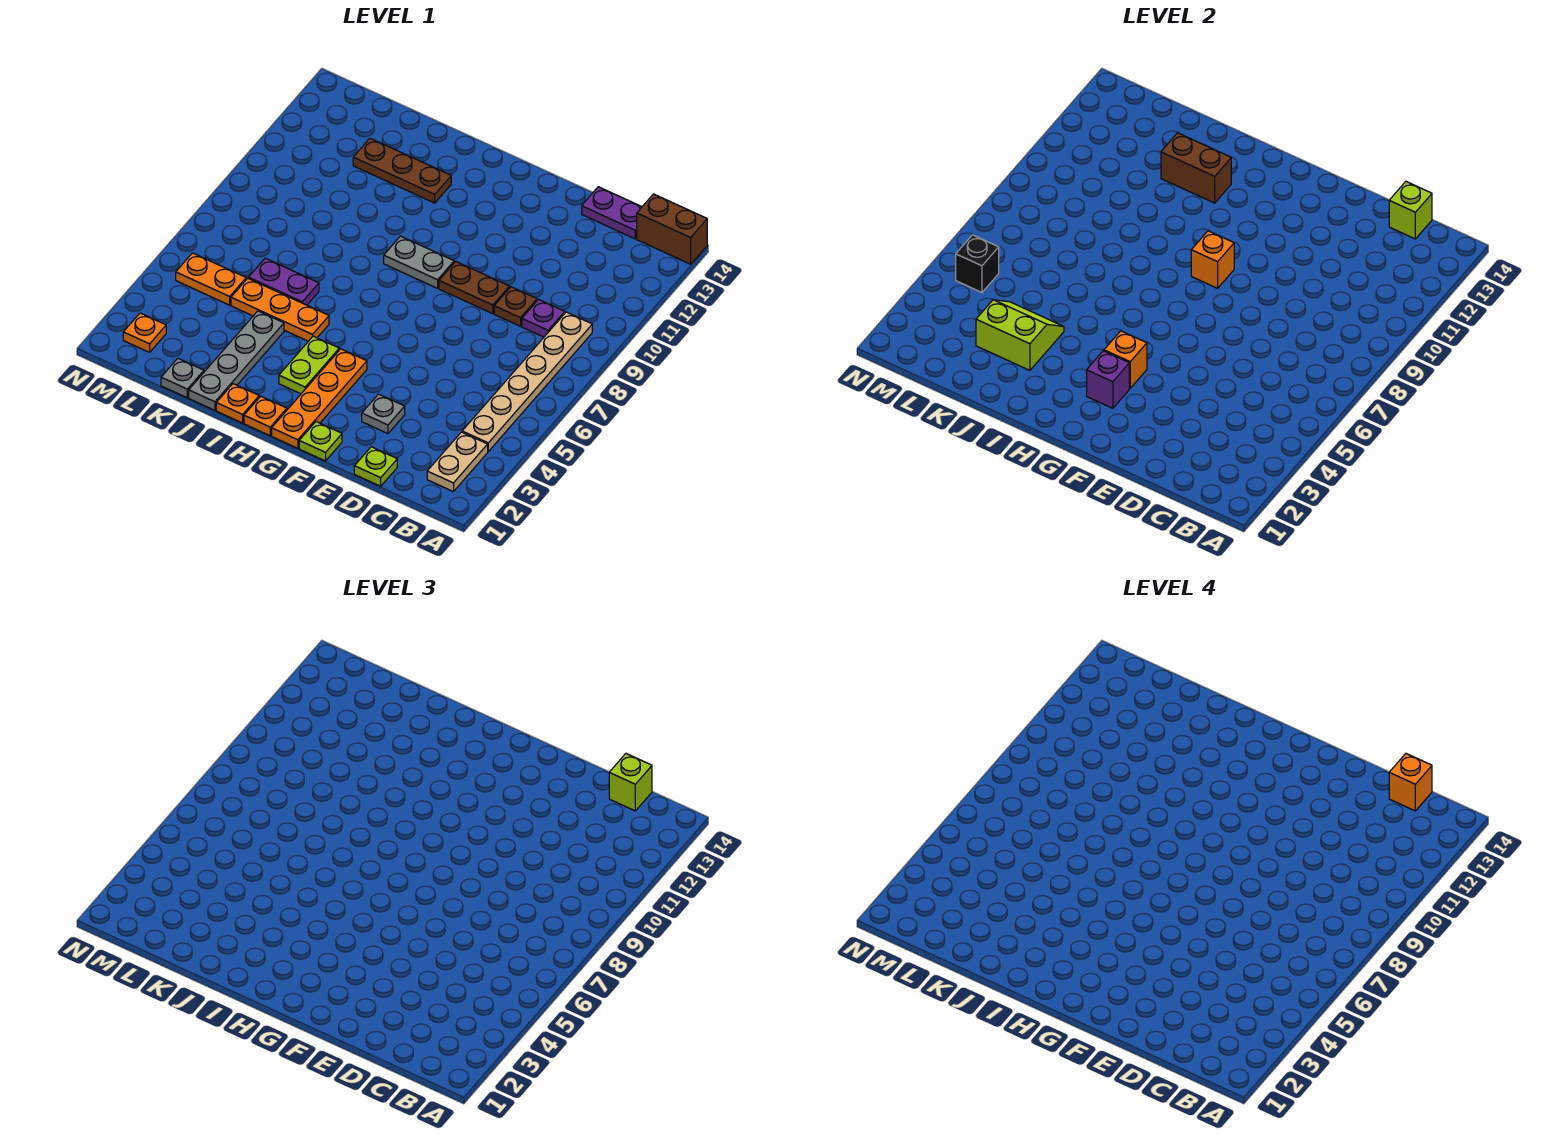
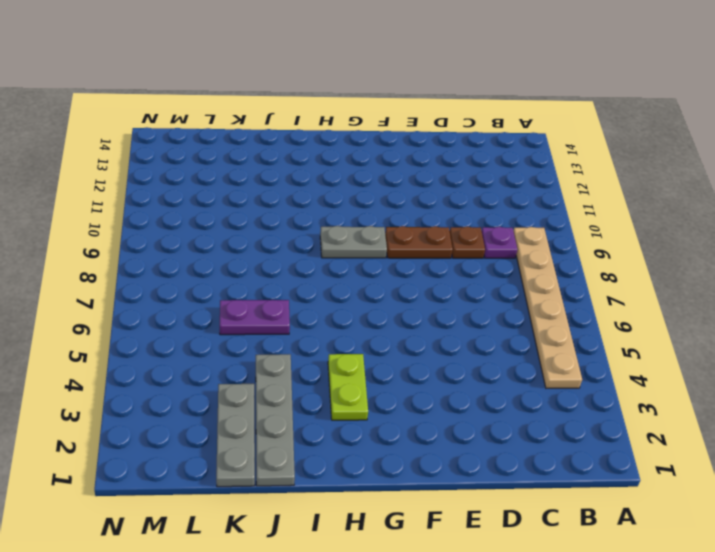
grey plate K1:K3 level 1 -> grey plate K1 level 1
none -> brown brick A14:B14 level 1
none -> tan plate B2:B3 level 1
none -> purple plate C14:D14 level 1
none -> lime plate D1 level 1

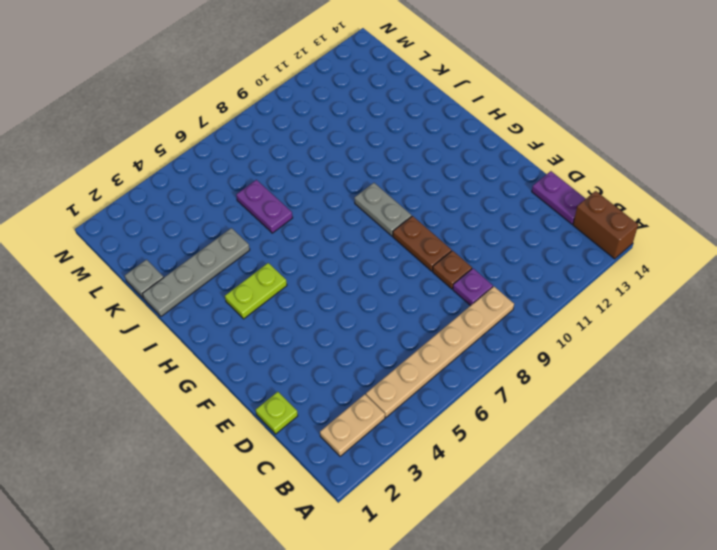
none -> grey plate E3 level 1
none -> lime plate F1 level 1
none -> orange plate G1:G4 level 1
none -> orange plate H1 level 1

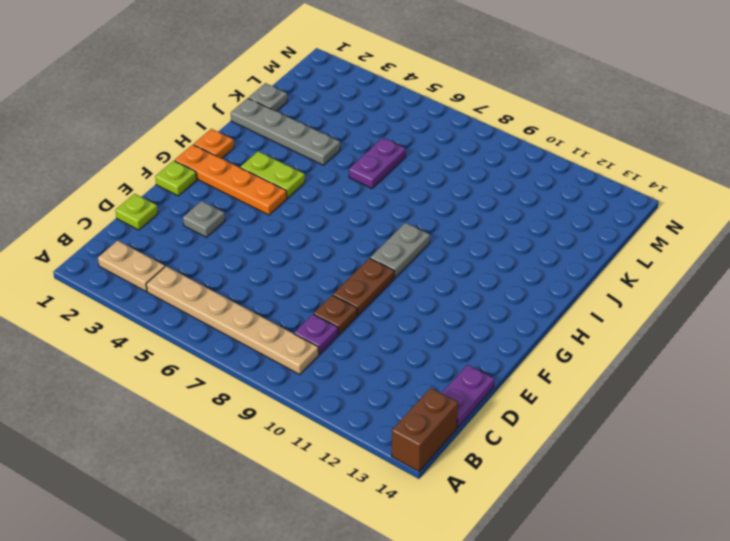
none -> orange plate I1 level 1
none -> orange plate I5:K5 level 1
none -> brown plate I12:K12 level 1
none -> orange plate L5:M5 level 1

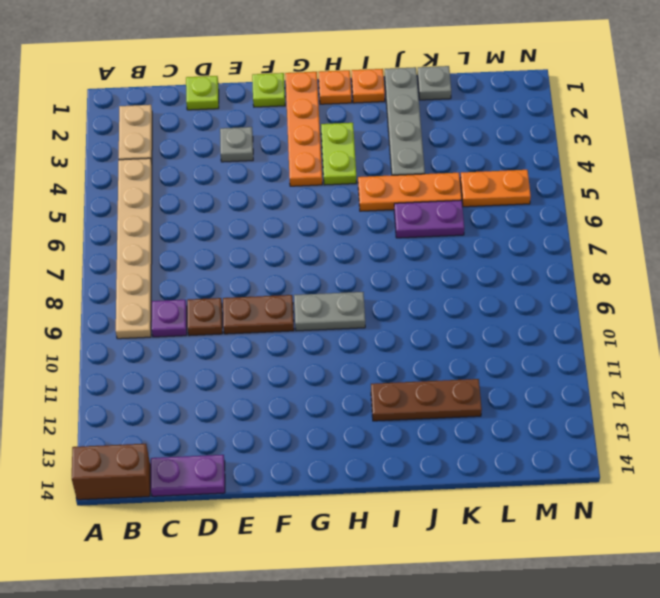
none -> orange plate M2 level 1
none -> lime brick C14 level 2
none -> purple brick G3 level 2
none -> orange brick G4 level 2

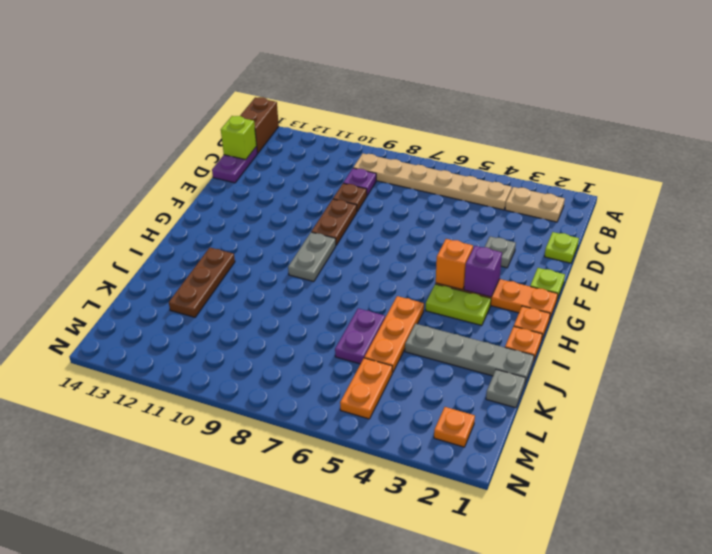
none -> orange brick G9 level 2
none -> brown brick I12:J12 level 2
none -> lime slope J3:K4 level 2 top 3
none -> black brick M5 level 2

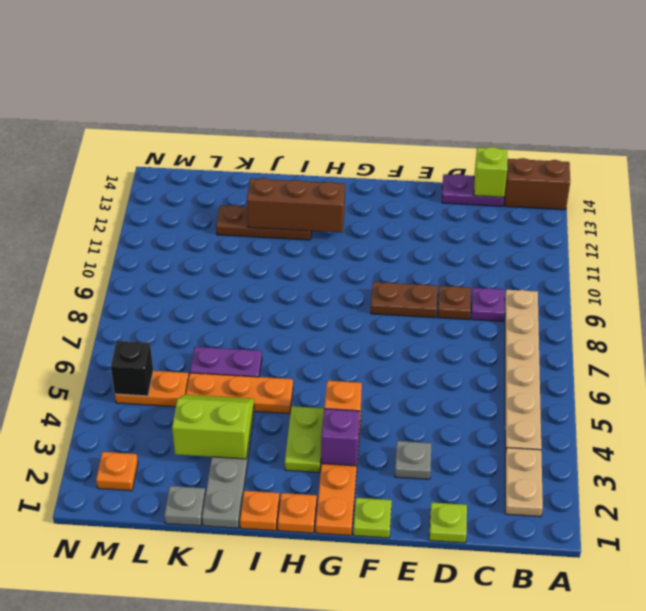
brown brick H12:J12 level 2 -> brown brick I12:J12 level 2
none -> grey plate G9:H9 level 1
none -> orange brick G9 level 2
none -> lime brick C14 level 3
none -> orange brick C14 level 4

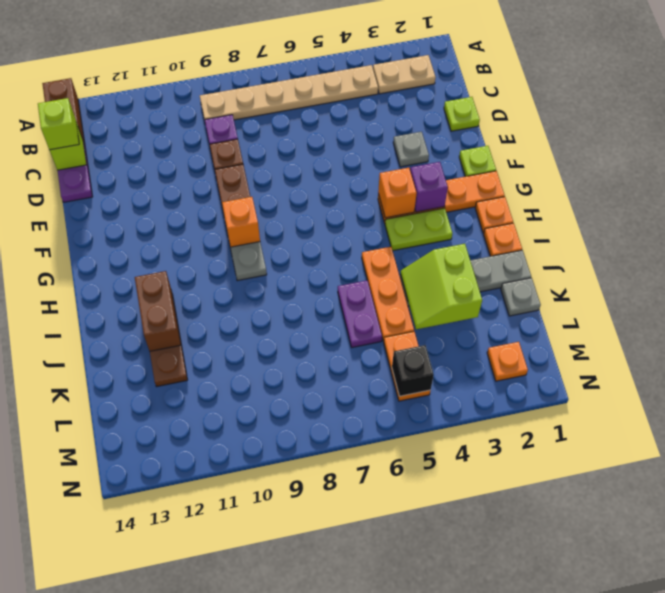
none -> orange brick C14 level 4

